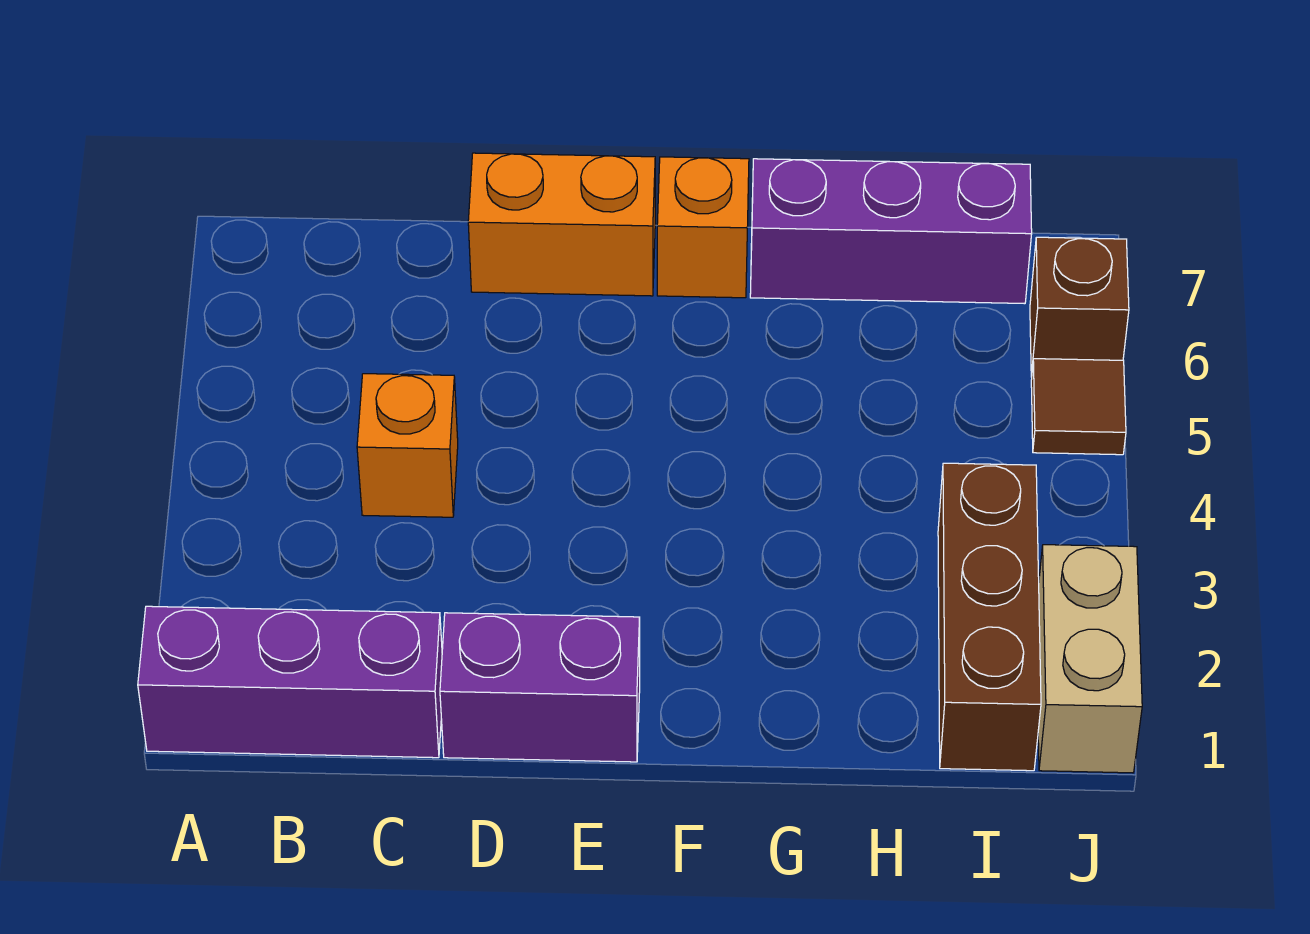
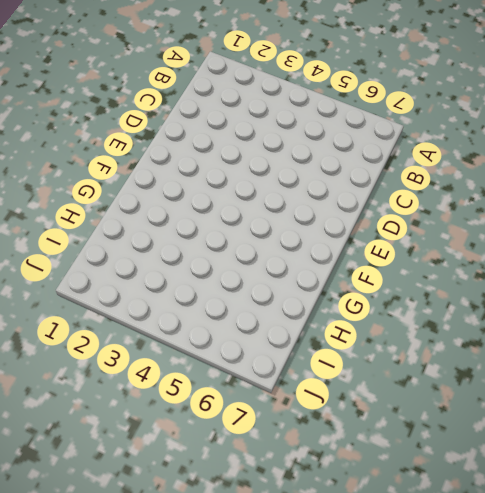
none -> purple brick A1:C1 level 1
none -> orange brick C4 level 1

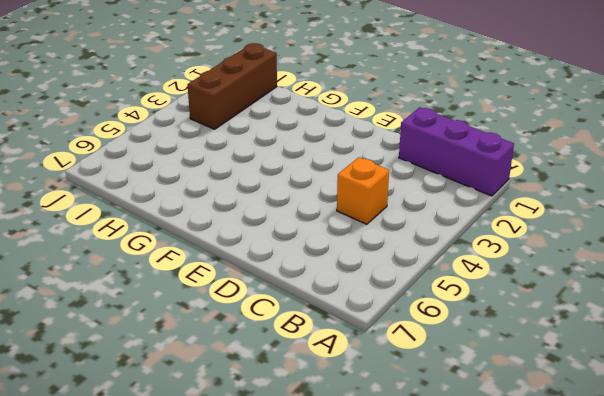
none -> purple brick D1:E1 level 1
none -> orange brick D7:E7 level 1

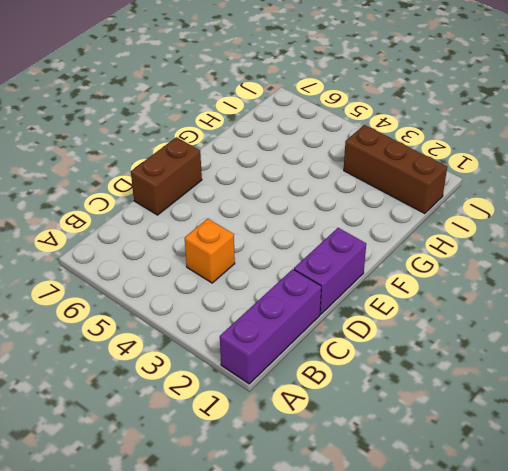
brown brick D7:E7 level 1 -> orange brick D7:E7 level 1
none -> orange brick F7 level 1
none -> purple brick G7:I7 level 1

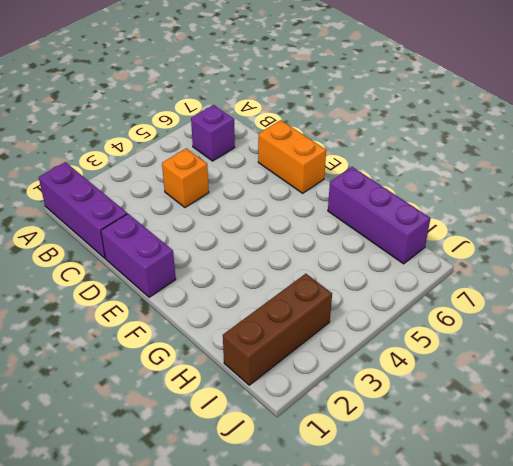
purple brick B6 level 1 -> none
none -> orange brick F7 level 1
none -> tan brick J1:J2 level 1

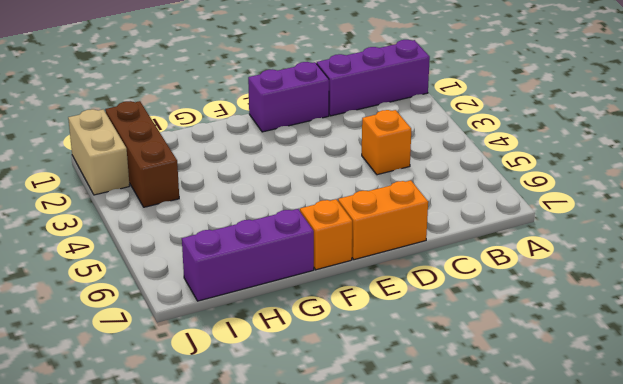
none -> brown tile J5 level 1
none -> brown brick J6 level 1

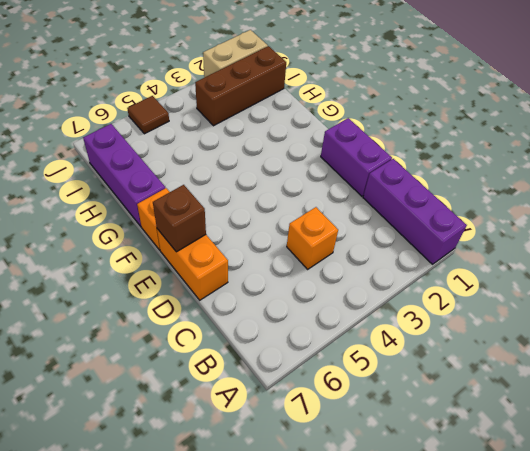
brown brick E7 level 2 -> brown brick J6 level 1

